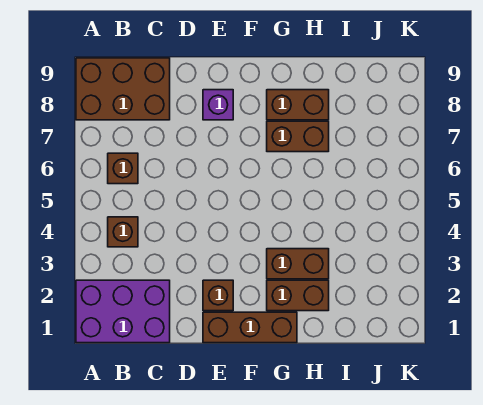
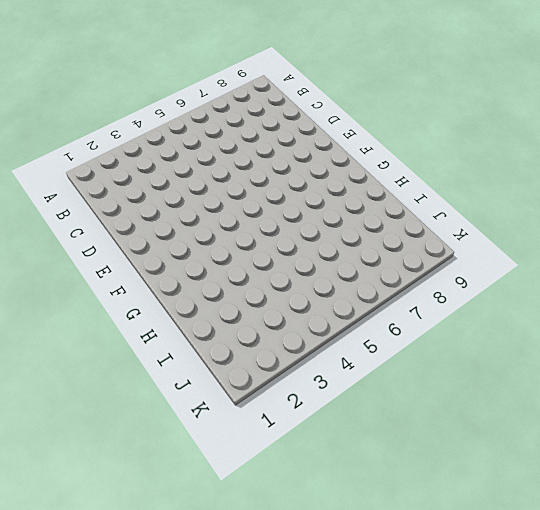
none -> purple brick A1:C2 level 1
none -> brown brick A8:C9 level 1

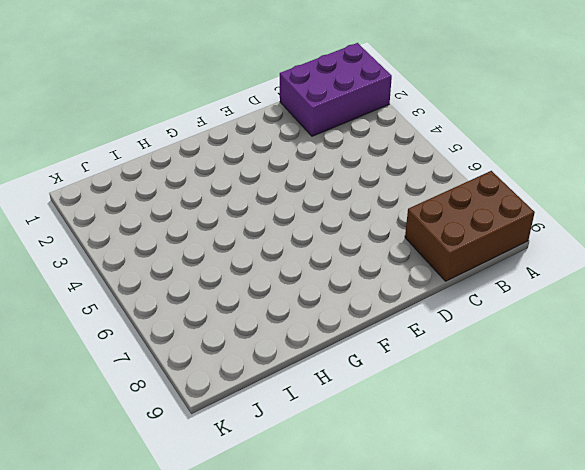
none -> brown brick B4 level 1
none -> brown brick B6 level 1

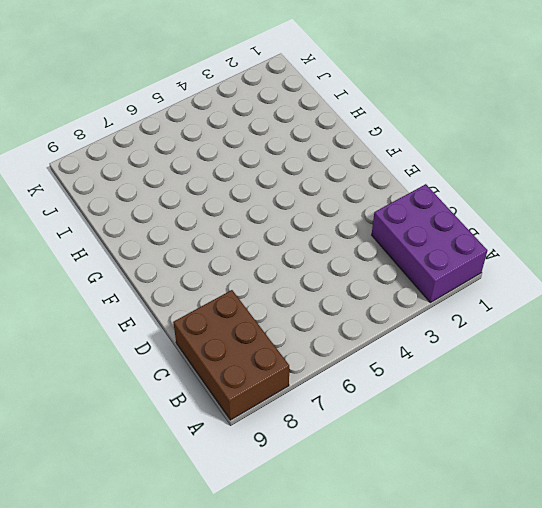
none -> brown brick B4 level 1
none -> brown brick B6 level 1

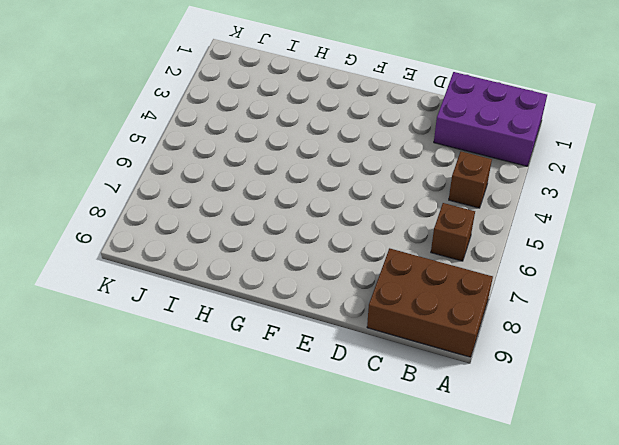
none -> brown brick E1:G1 level 1
none -> brown brick E2 level 1

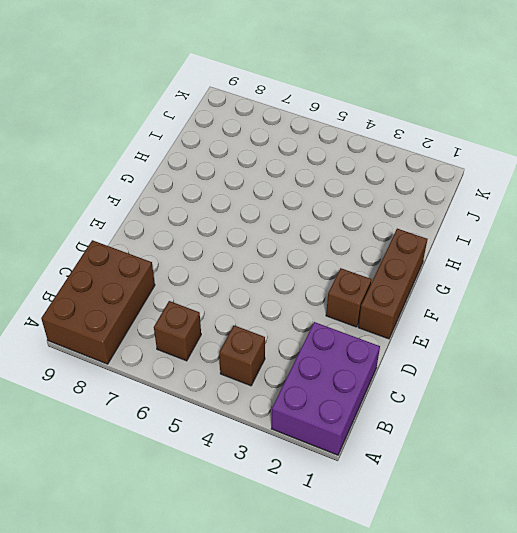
none -> purple brick E8 level 1
none -> brown brick G2:H2 level 1

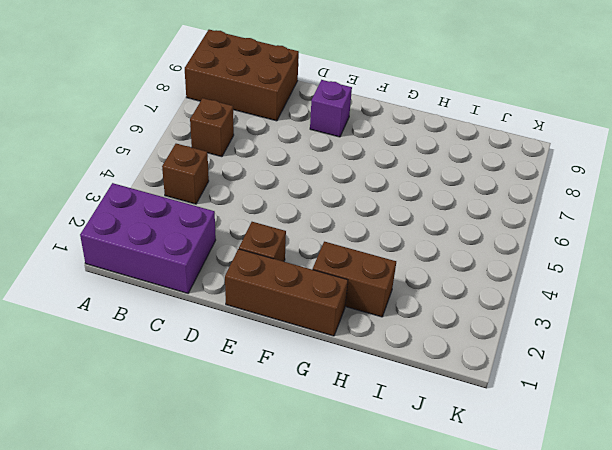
none -> brown brick G3:H3 level 1
none -> brown brick G7:H7 level 1

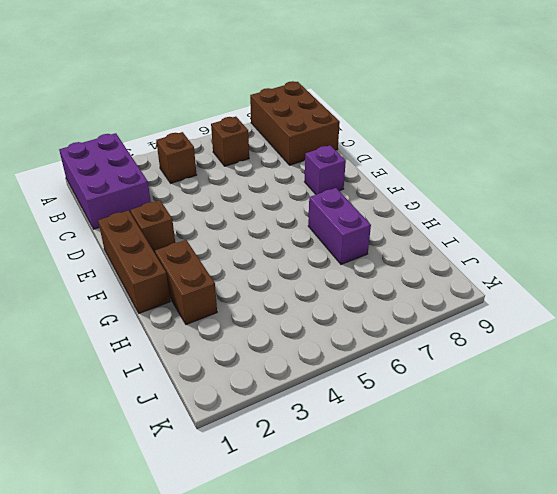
purple brick G7:H7 level 1 -> brown brick G7:H7 level 1
none -> brown brick G3:H3 level 1
none -> brown brick G8:H8 level 1

